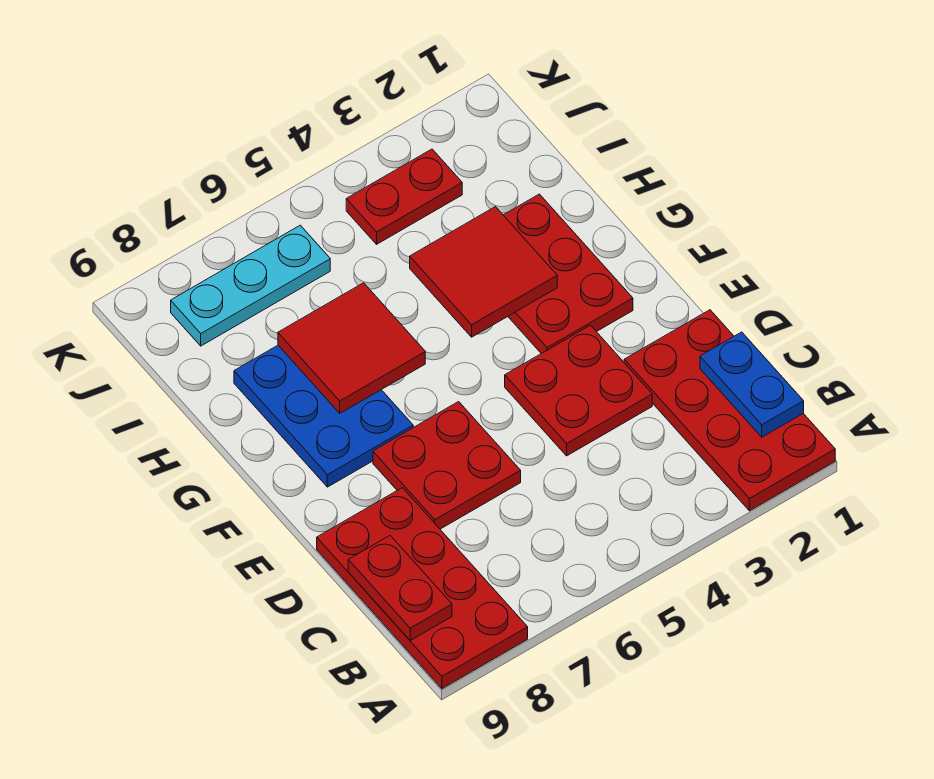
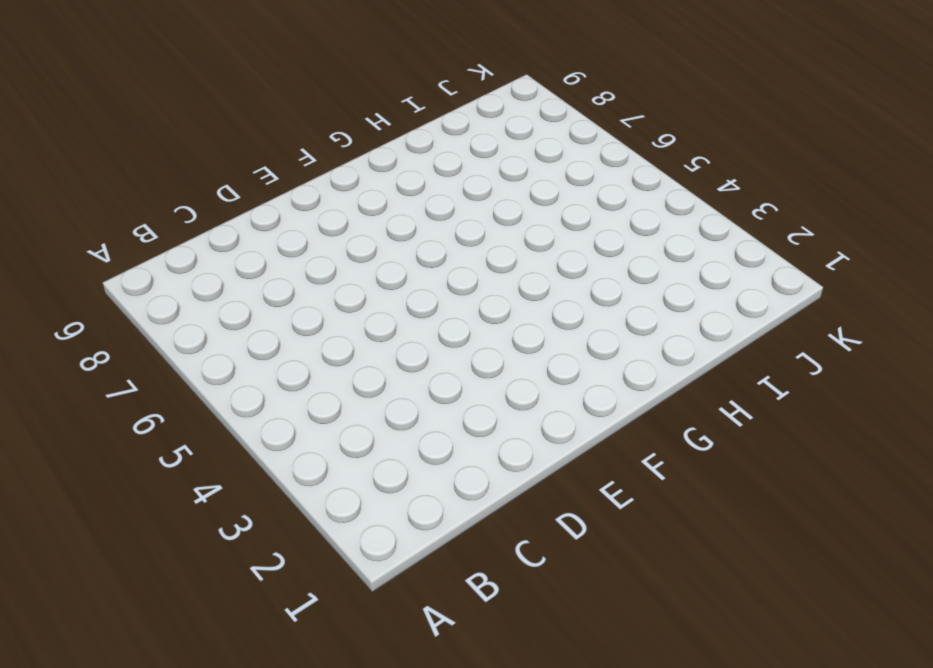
none -> red plate A1:D2 level 1
none -> red plate A8:D9 level 1
none -> red plate D3:E4 level 1

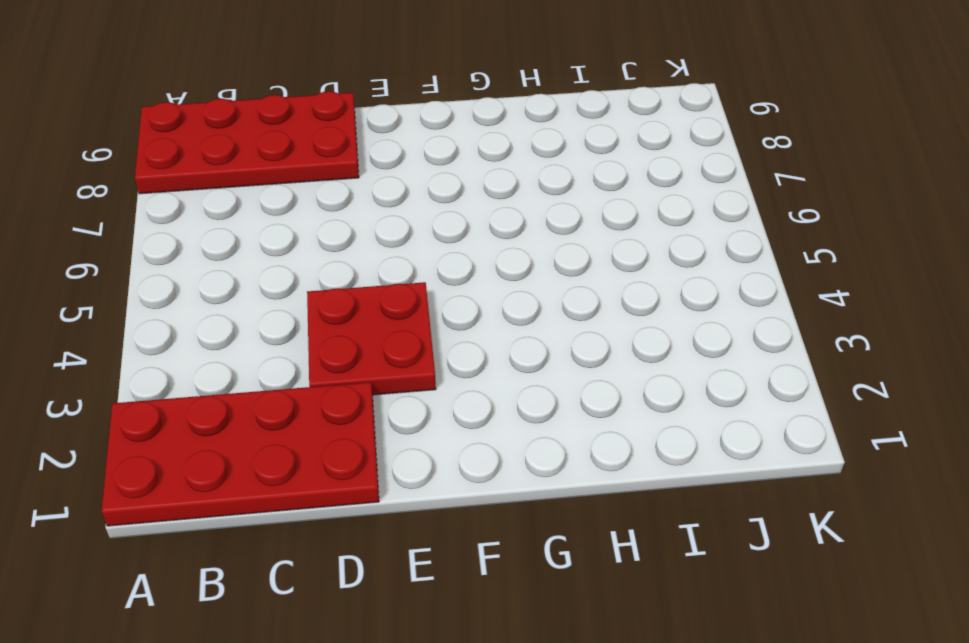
none -> red plate D6:E7 level 1
none -> red plate F2:H3 level 1
none -> blue plate F7:H8 level 1

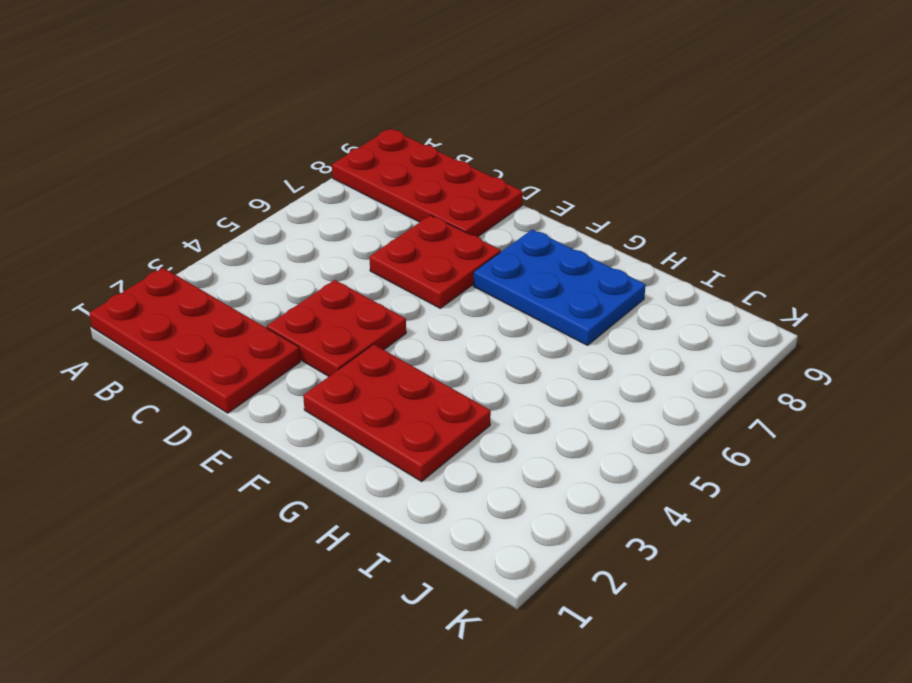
none -> red plate J3:J4 level 1
none -> cyan plate J6:J8 level 1
none -> blue plate B1:C1 level 2

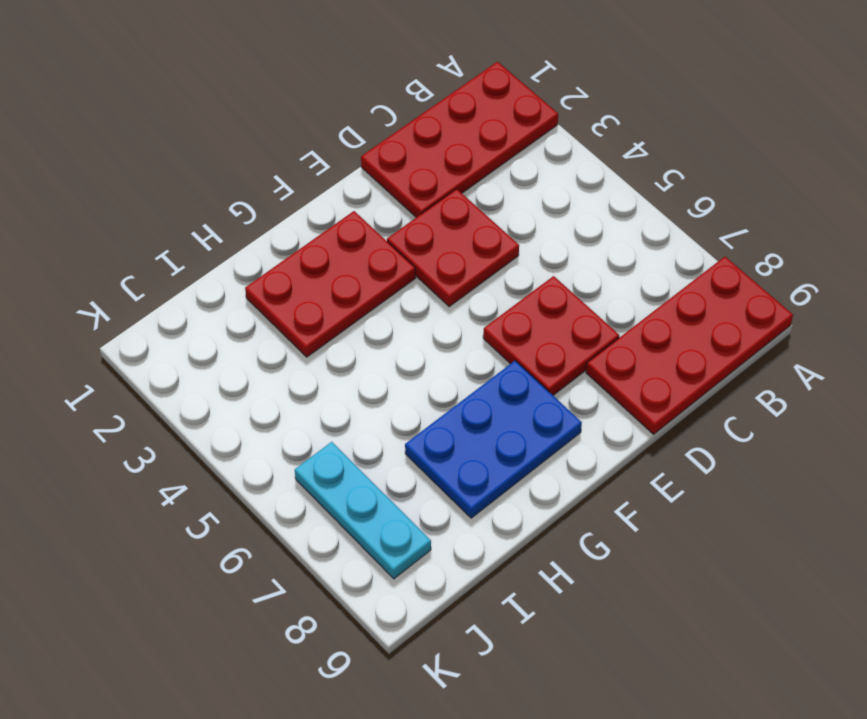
none -> red plate J3:J4 level 1
none -> blue plate B1:C1 level 2
none -> red plate B9:C9 level 2

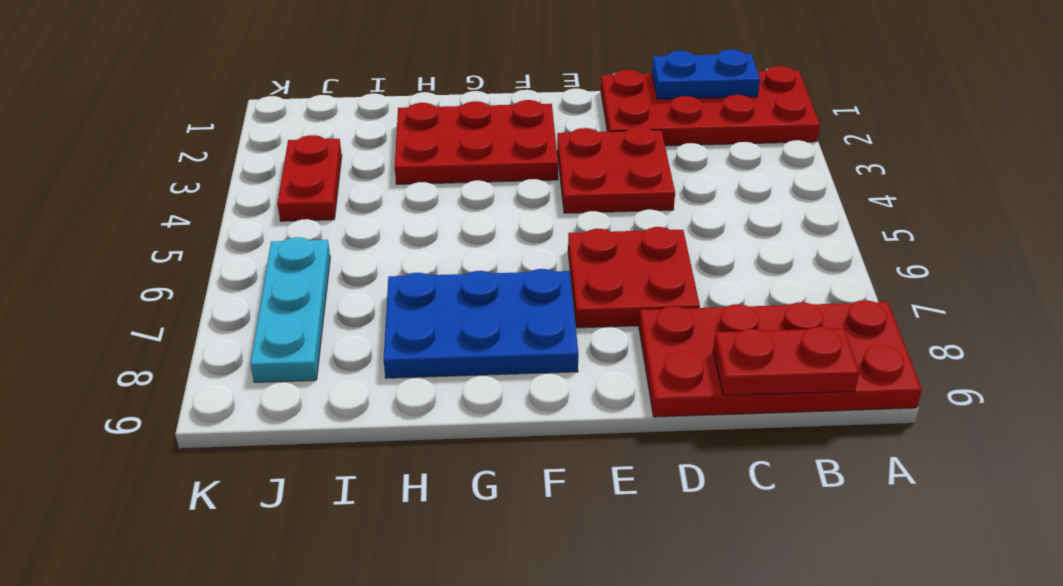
none -> red tile G3:H4 level 2
none -> red tile G6:H7 level 2

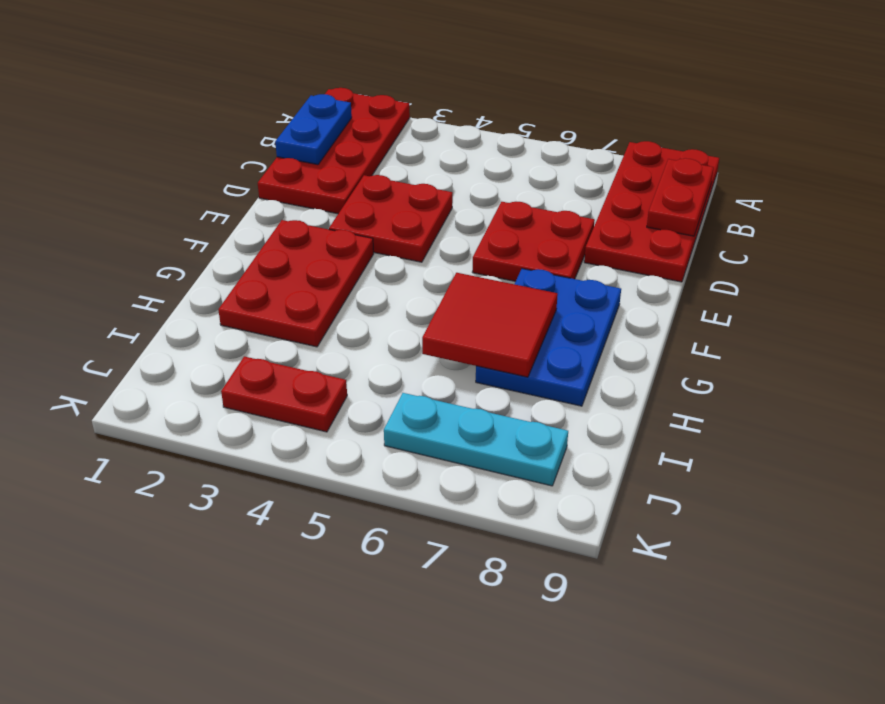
none -> red tile G3:H4 level 2

